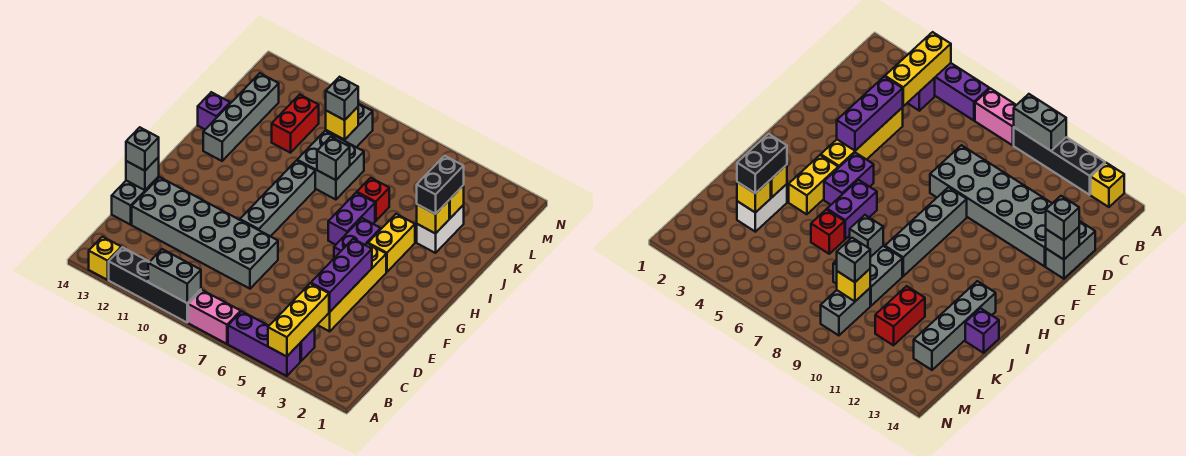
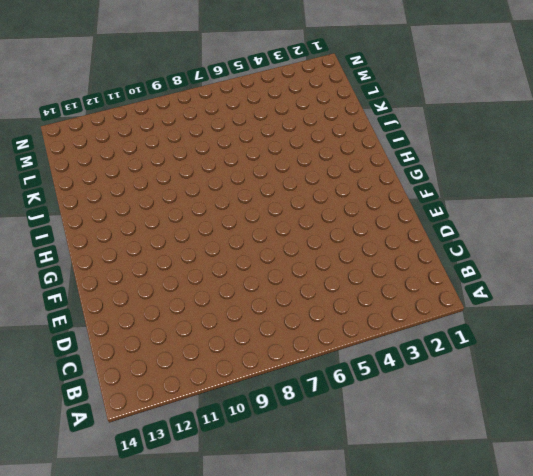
none -> purple brick A4:A6 level 1
none -> pink brick A7:A8 level 1
none -> black brick A9:A12 level 1
none -> yellow brick A13 level 1

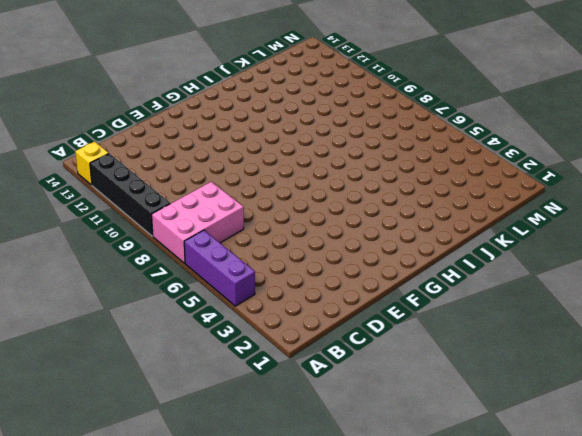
pink brick A7:C8 level 1 -> pink brick A7:A8 level 1
none -> purple brick B4 level 1
none -> yellow brick D4:G4 level 1
none -> grey brick D8:E13 level 1
none -> grey brick D14:E14 level 1

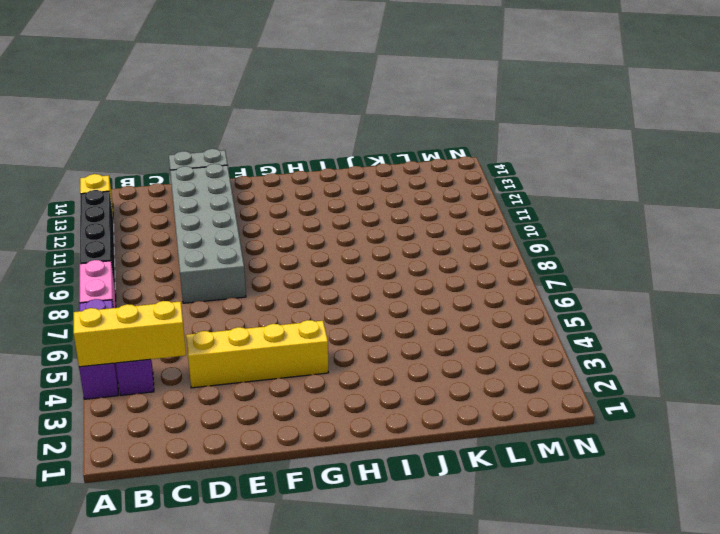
none -> grey brick F9:I9 level 1
none -> purple brick G5:H5 level 1
none -> yellow brick H4:I4 level 1
none -> purple brick H6:I6 level 1

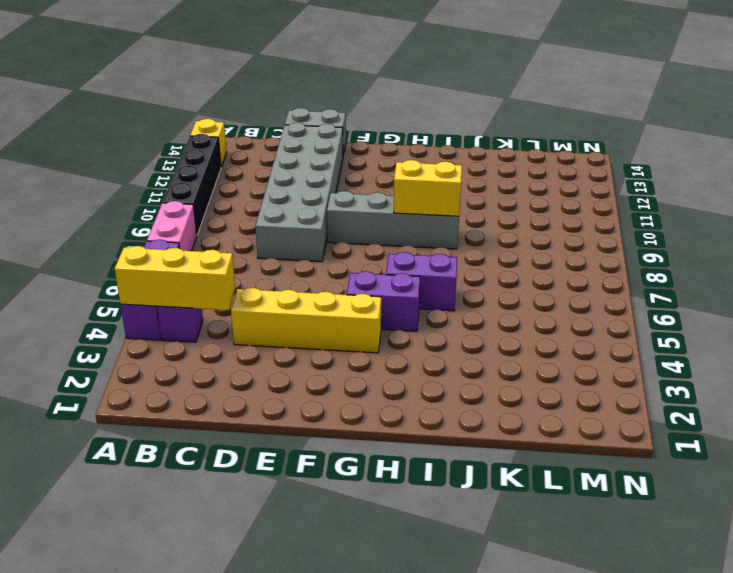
yellow brick H9:I9 level 2 -> yellow brick H4:I4 level 1
none -> grey brick I13:L13 level 1
none -> white brick J3:K3 level 1
none -> red brick J6 level 1
none -> grey brick J8:K9 level 1

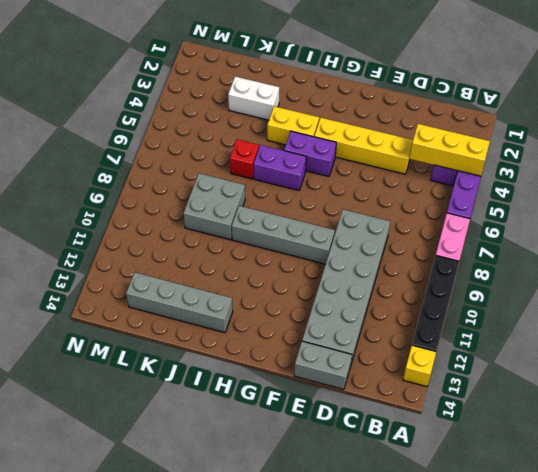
none -> purple brick J14 level 1
none -> red brick K11:L11 level 1
none -> grey brick L9:M9 level 1
none -> grey brick A9:A10 level 2

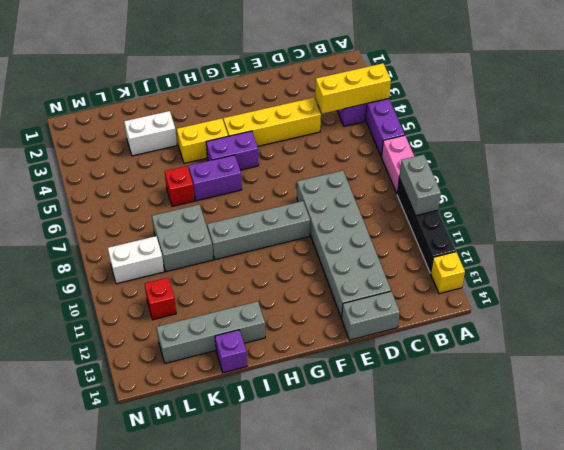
white brick L9:M9 level 1 -> grey brick L9:M9 level 1
red brick L11 level 1 -> red brick K11:L11 level 1
none -> purple brick D4:F4 level 2
none -> grey brick E14 level 2
none -> yellow brick J3 level 2
none -> grey brick J8 level 2

